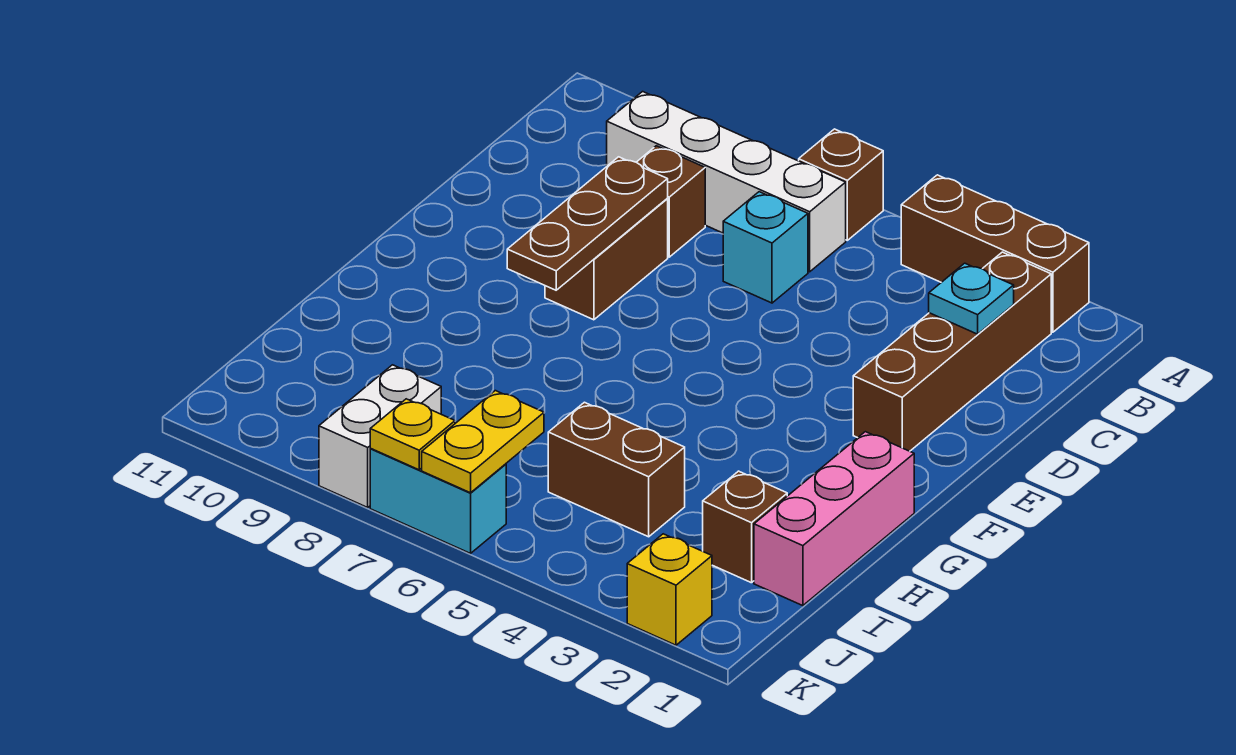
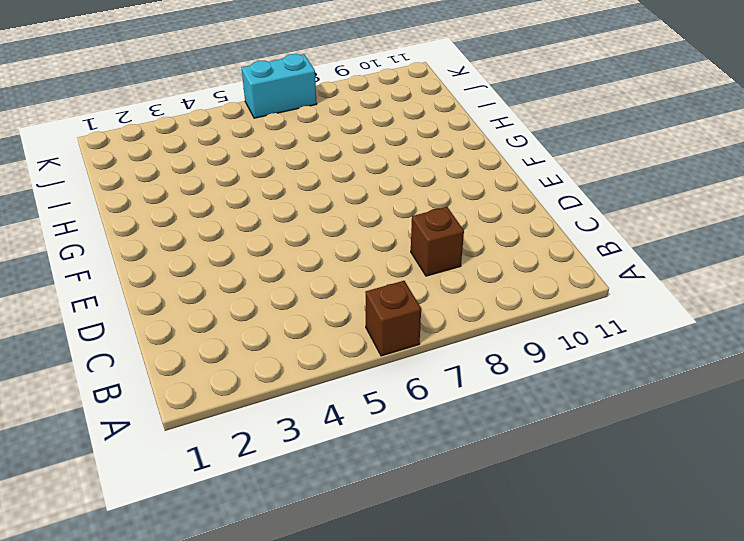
none -> brown brick A2:A4 level 1
none -> brown brick B2:E2 level 1
none -> white brick B6:B9 level 1

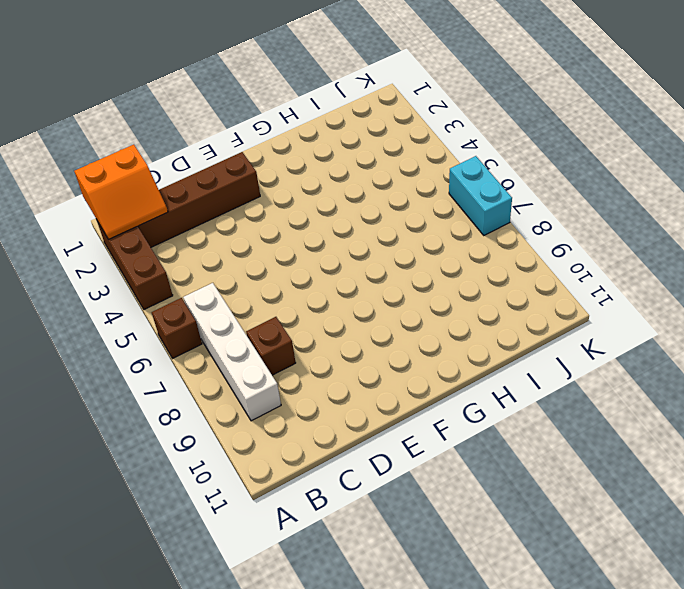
orange slope A1:B2 level 2 top 1 -> none
none -> cyan brick C6 level 1
none -> brown brick D8:E8 level 1
none -> pink brick G1:I1 level 1

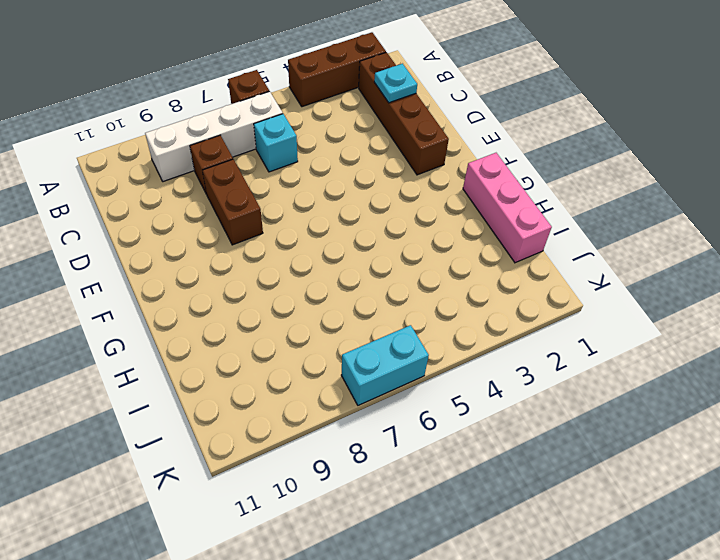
none -> brown brick I2 level 1
none -> brown brick I4:I5 level 1
none -> white brick J8:K8 level 1

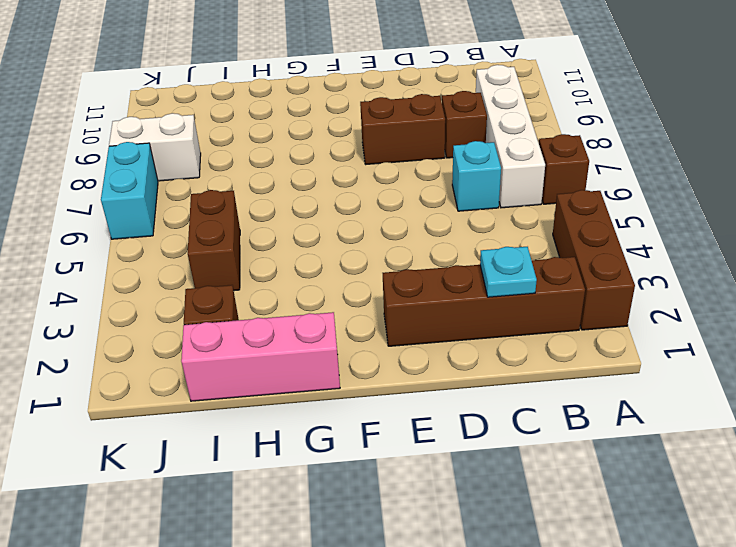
none -> yellow brick K2 level 1
none -> brown plate D8:F8 level 2
none -> yellow plate J6:K6 level 2

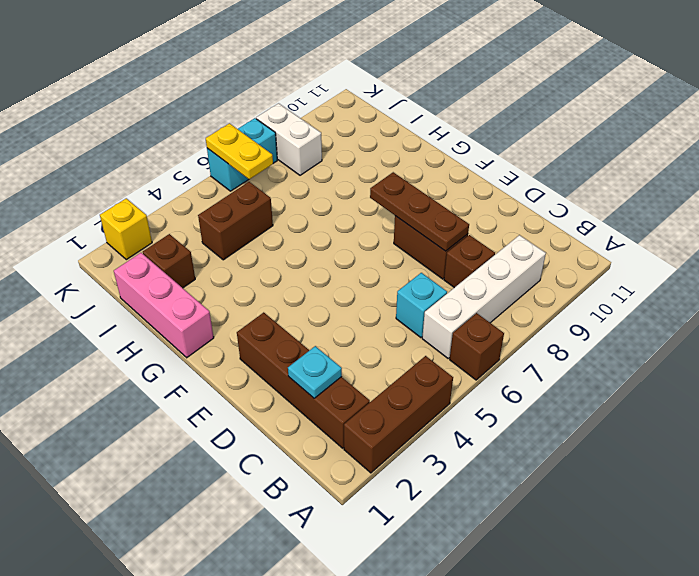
none -> yellow plate K7 level 2

